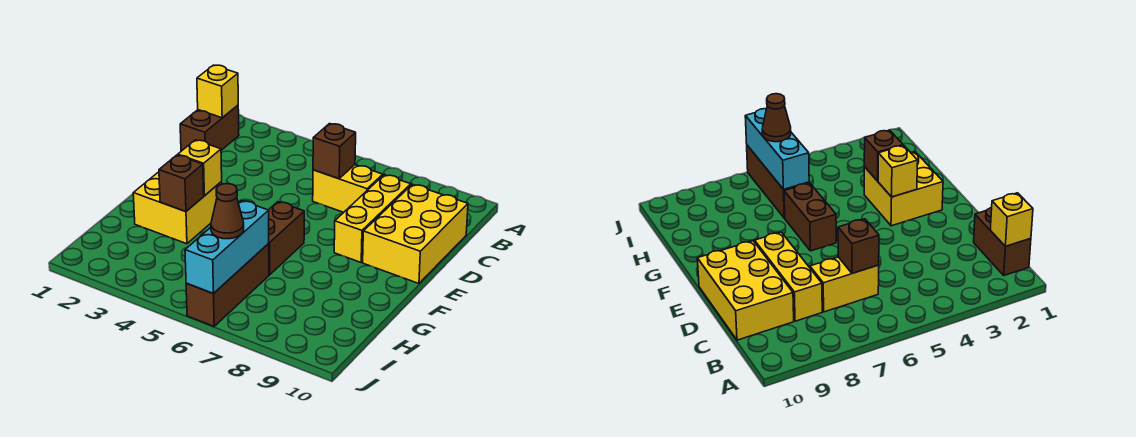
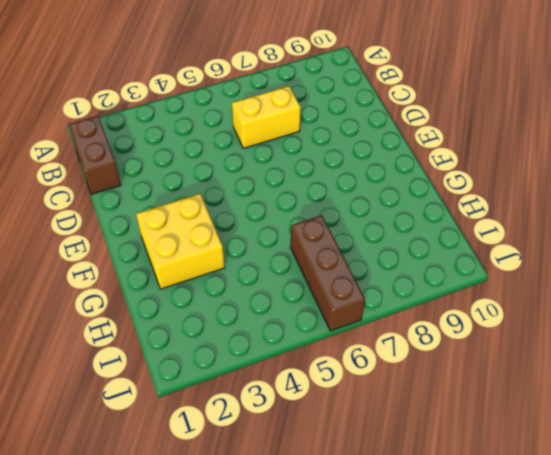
none -> yellow brick C8:E8 level 1
none -> yellow brick C9:E10 level 1
none -> brown brick F6:G6 level 1

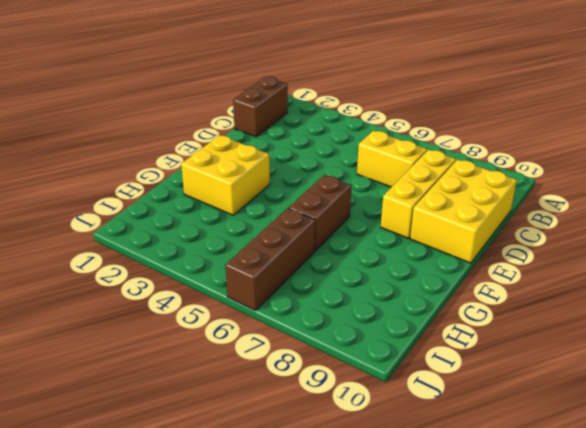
none -> yellow brick B1 level 2
none -> brown brick C6 level 2
none -> yellow brick F3 level 2

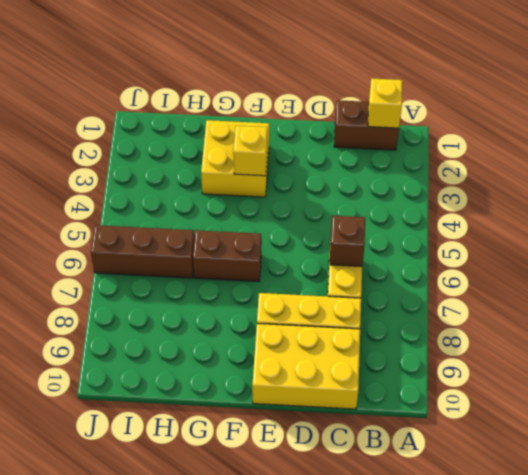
none -> brown brick G3 level 2
none -> cyan brick H6:J6 level 2
none -> brown cone I6 level 3

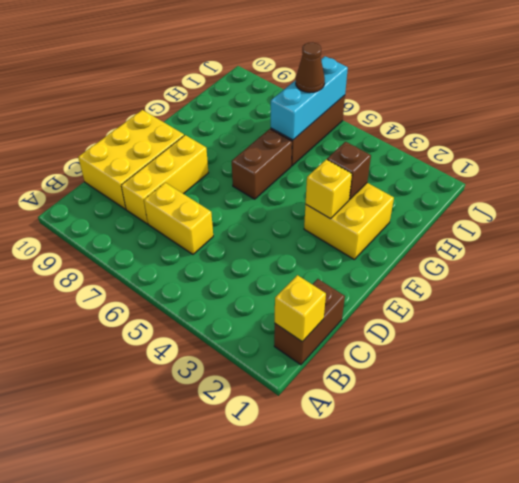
none -> brown brick C6 level 2

